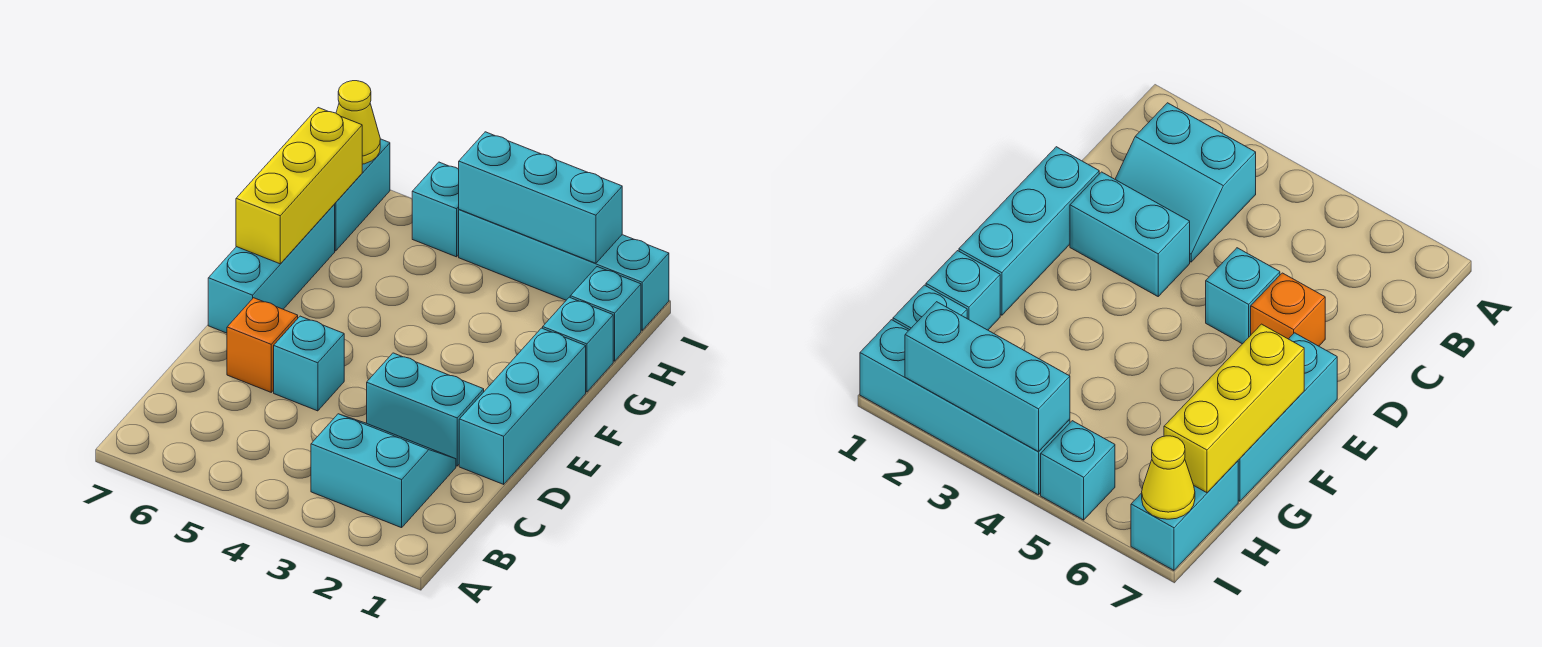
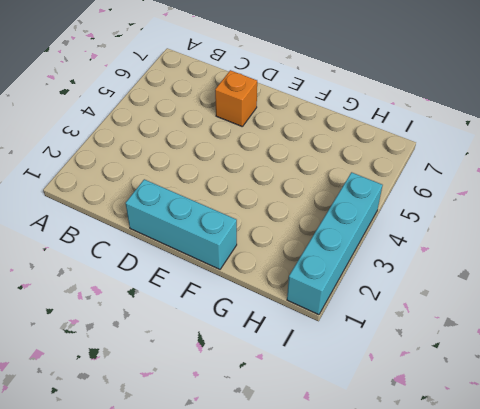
none -> cyan slope B2:C3 level 1 top B
none -> cyan brick D2:D3 level 1
none -> cyan brick D5 level 1

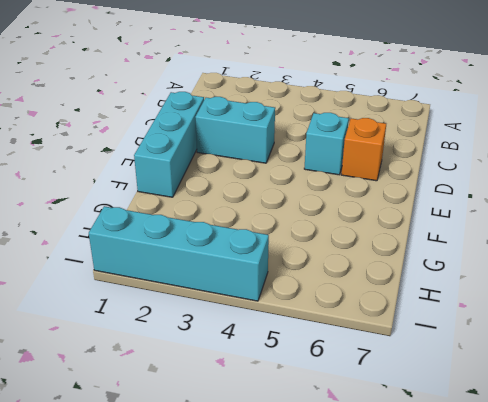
none -> cyan slope B2:C3 level 1 top B
none -> cyan brick E7:G7 level 1
none -> cyan brick G1 level 1

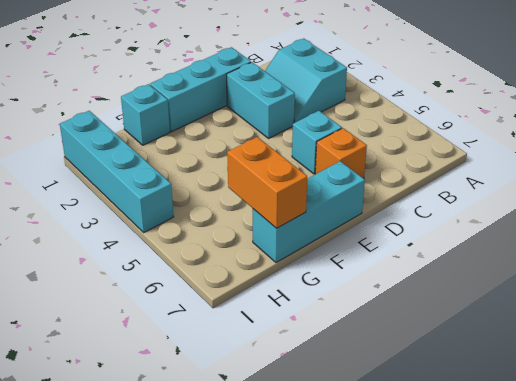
orange brick G6:G7 level 2 -> yellow brick F7:H7 level 2
none -> cyan brick H1 level 1
none -> cyan brick H7:I7 level 1
none -> cyan brick I5 level 1

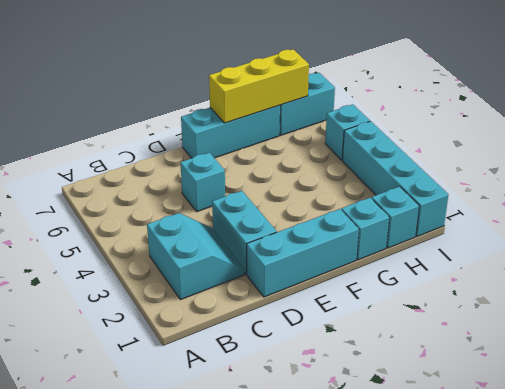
none -> orange brick D6 level 1
none -> cyan brick I2:I4 level 2
none -> yellow cone I7 level 2

